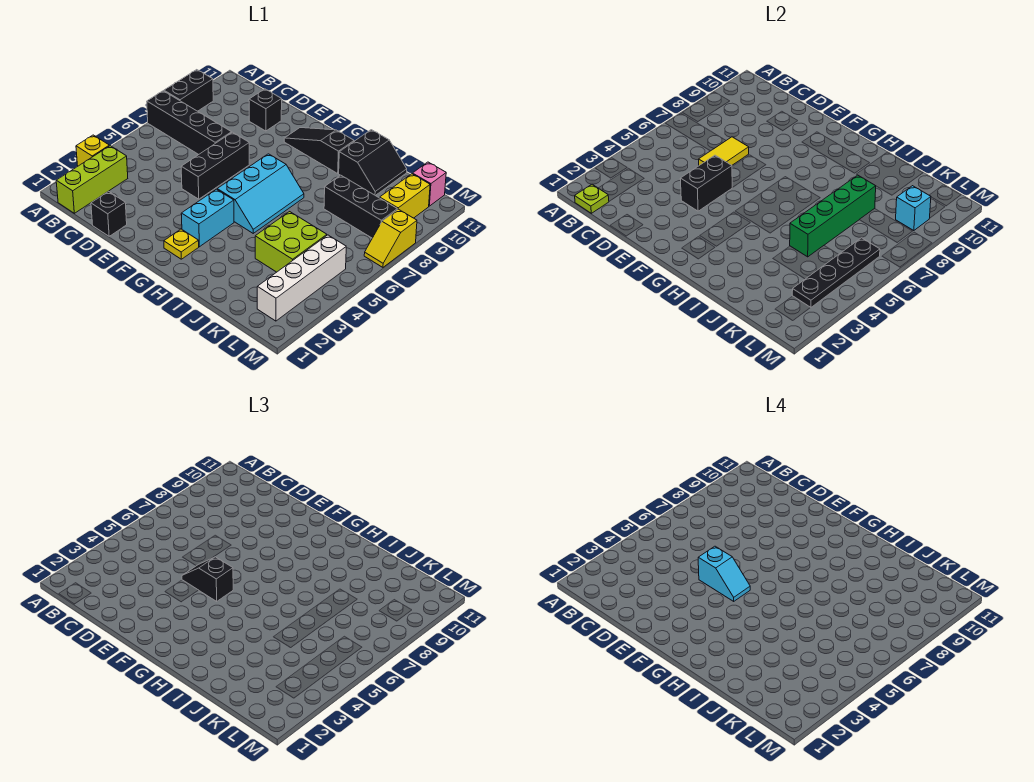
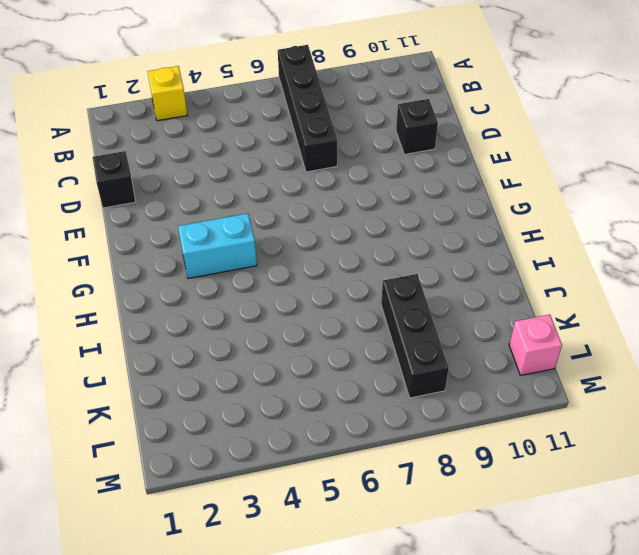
none -> black brick A8:A9 level 1
none -> lime brick B1:B3 level 1
none -> black brick E5:E7 level 1

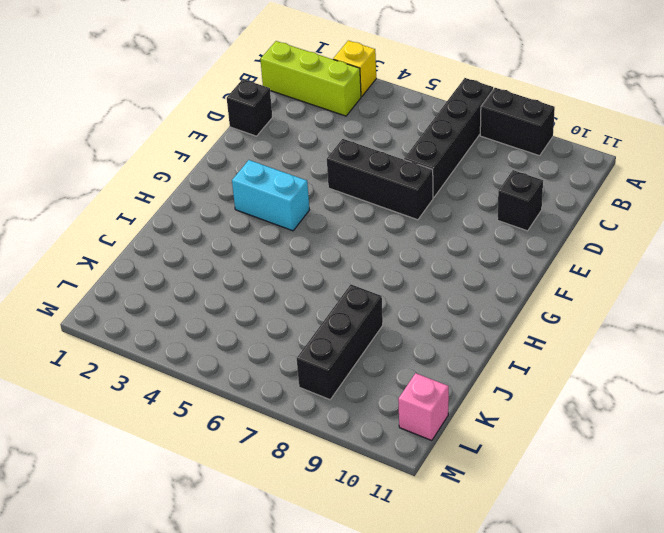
none -> black slope F10:H10 level 1 top H
none -> yellow plate G2 level 1
none -> cyan slope G5:H7 level 1 top G

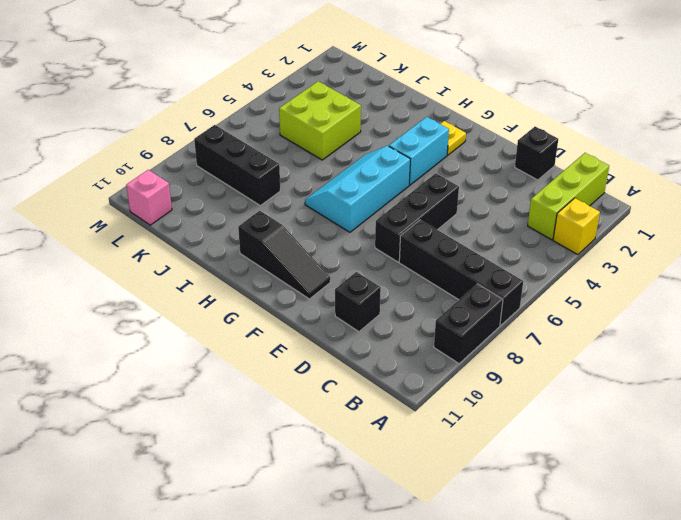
none -> black slope I10:J11 level 1 top I
none -> white brick L2:L5 level 1
none -> yellow brick L9:L10 level 1

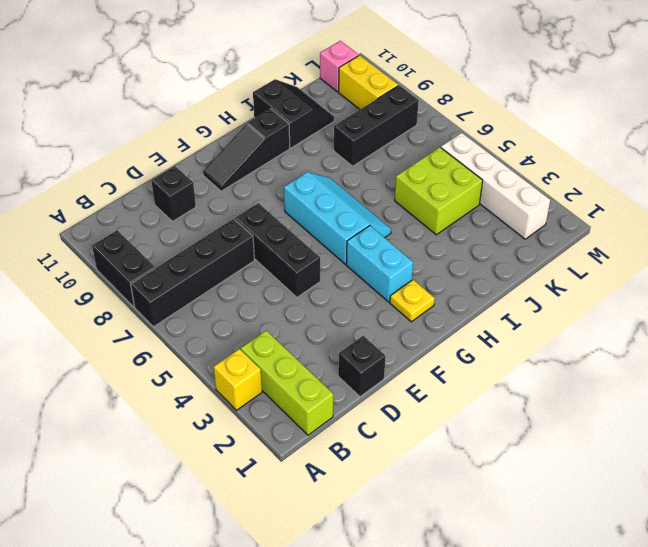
none -> yellow slope M7:M8 level 1 top 8
none -> lime plate B1 level 2
none -> yellow tile D6:D7 level 2

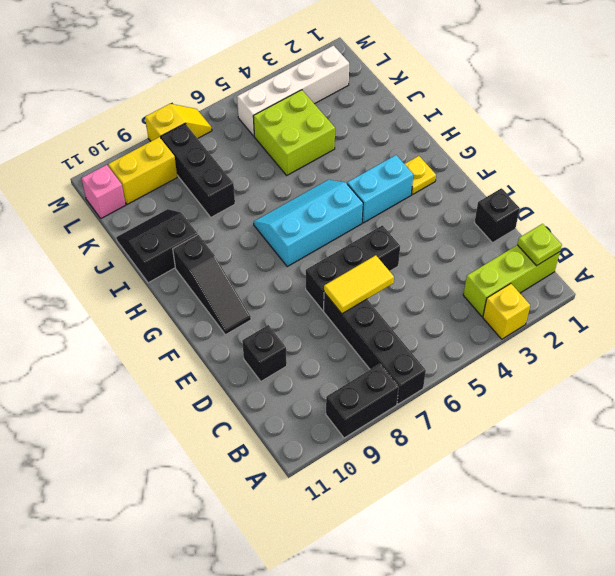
none -> black brick E4:E5 level 2
none -> green brick J5:J8 level 2
none -> black plate L3:L6 level 2

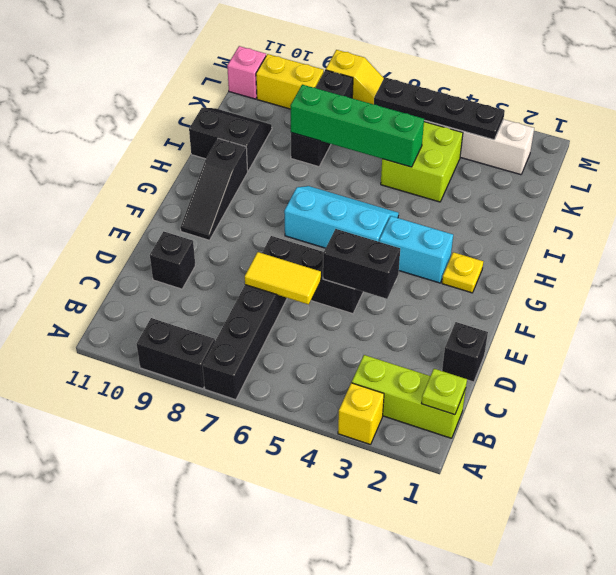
none -> cyan brick L9 level 2
none -> black slope E5:F5 level 3 top F
none -> cyan slope E5:F5 level 4 top E

